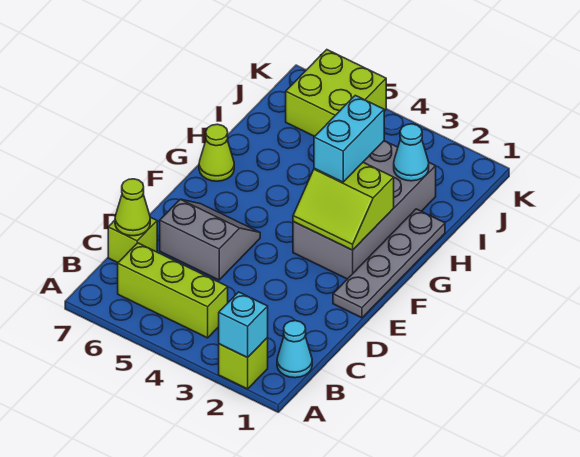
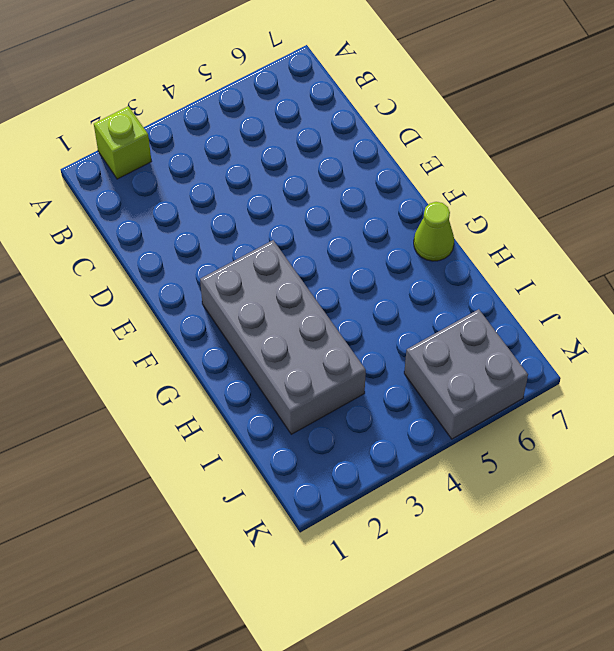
grey brick J5:K6 level 1 -> lime brick J5:K6 level 1
none -> cyan cone B1 level 1
none -> lime brick B4:B6 level 1
none -> lime brick C7 level 1

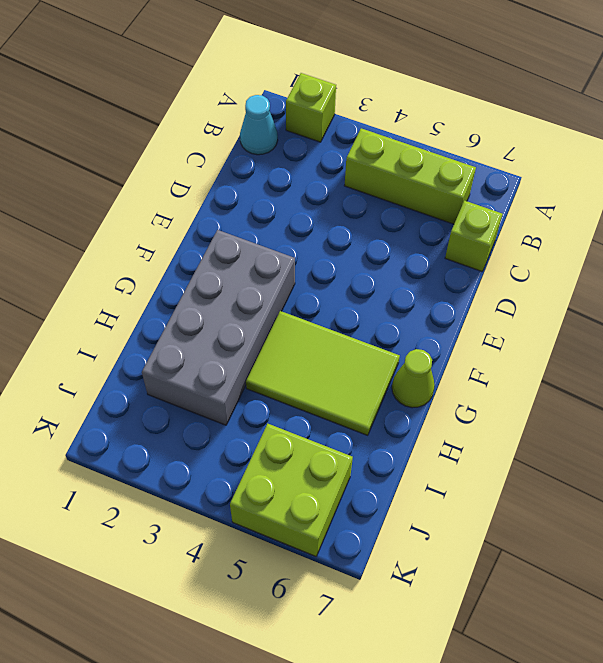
lime tile G4:H6 level 1 -> none
none -> grey slope D5:E6 level 1 top D
none -> grey plate E1:H1 level 1
none -> cyan brick A2 level 2

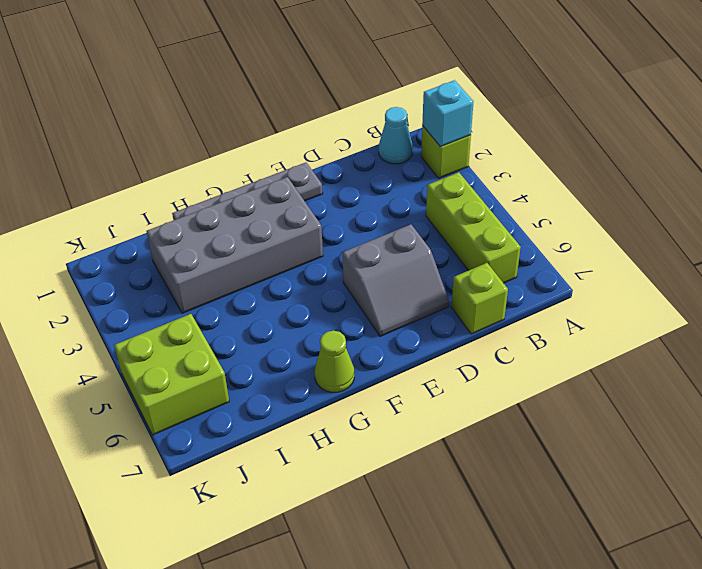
grey slope D5:E6 level 1 top 5 -> grey slope D5:E6 level 1 top D
none -> lime cone C7 level 2
none -> lime slope F2:G3 level 2 top G
none -> cyan cone I2 level 2

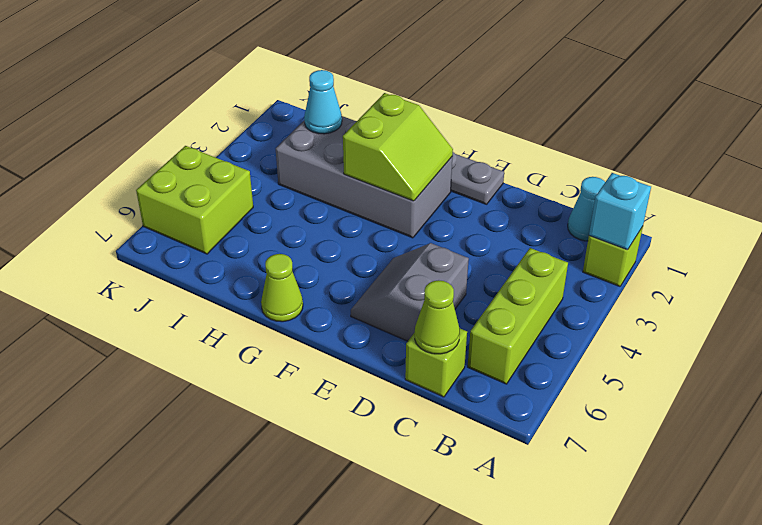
none -> cyan brick G3:H3 level 3

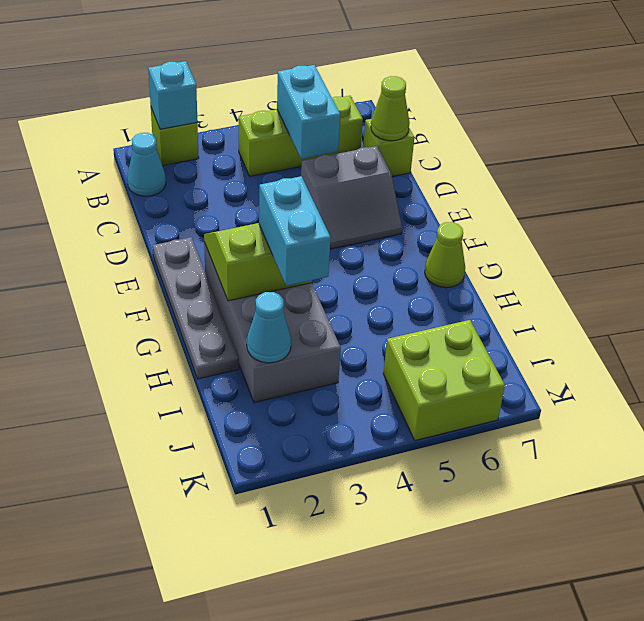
cyan brick B5:C5 level 2 -> none

